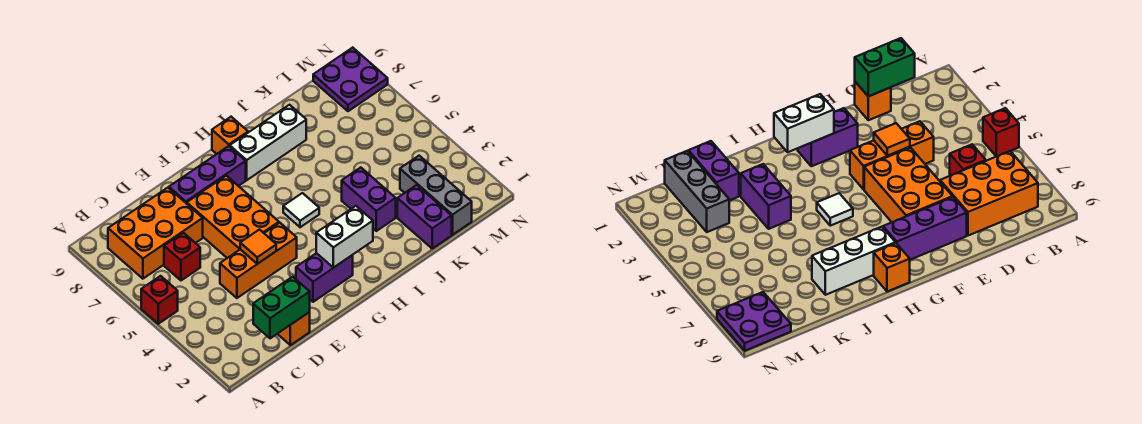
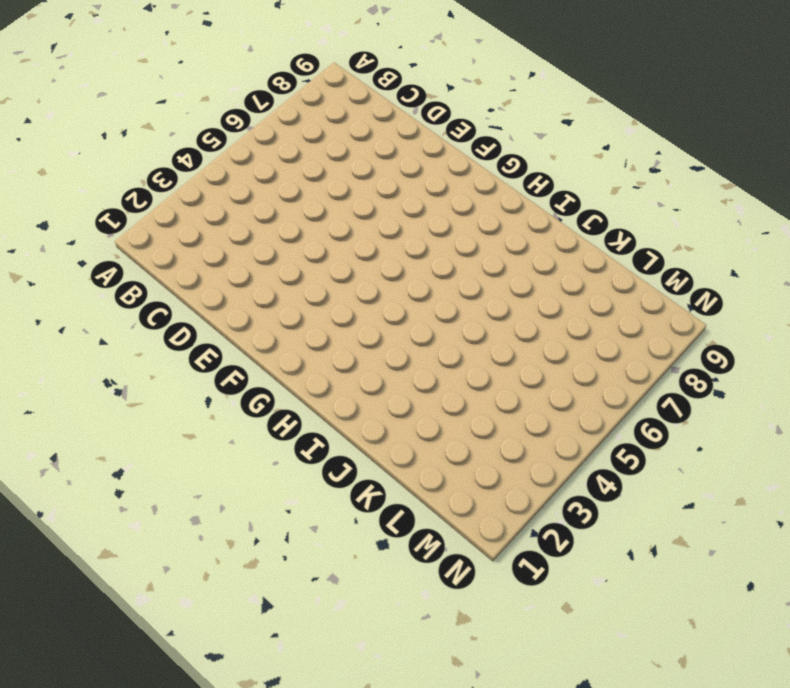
none -> red brick A5 level 1
none -> orange brick B7:D8 level 1
none -> red brick C6 level 1

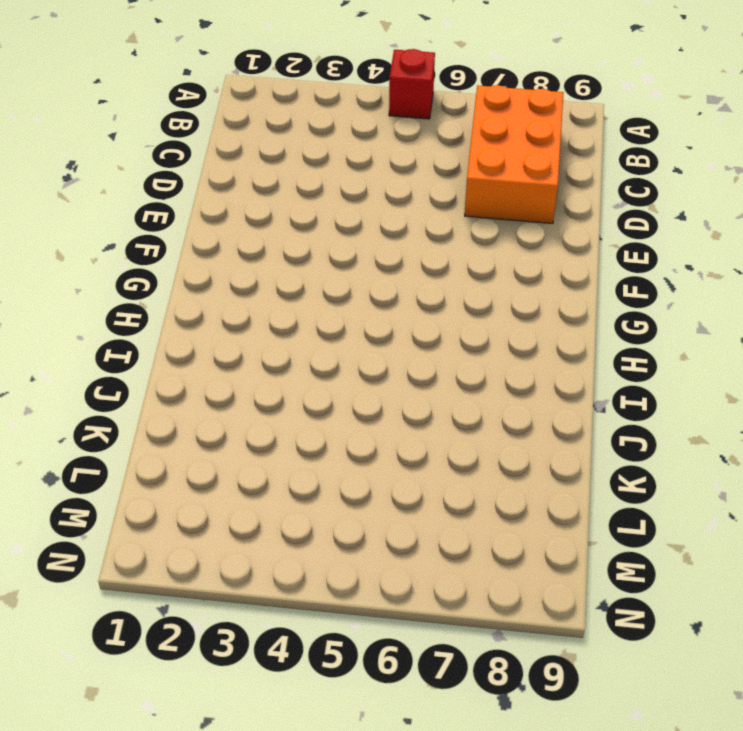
none -> red brick C6 level 1
none -> orange brick D1 level 1
none -> orange brick D4:F4 level 1

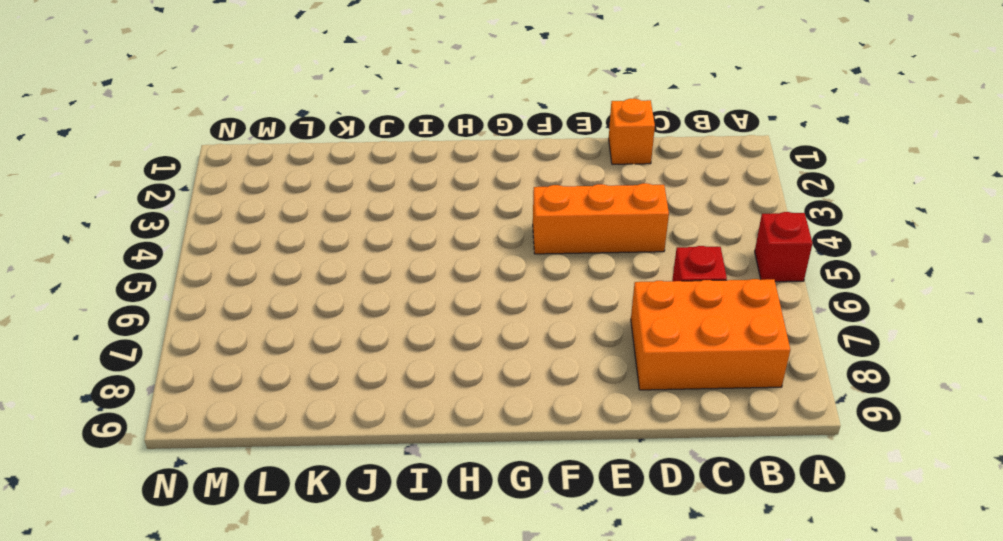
none -> orange brick E5:F7 level 1
none -> purple brick E8:G8 level 1
none -> purple brick F2:G2 level 1

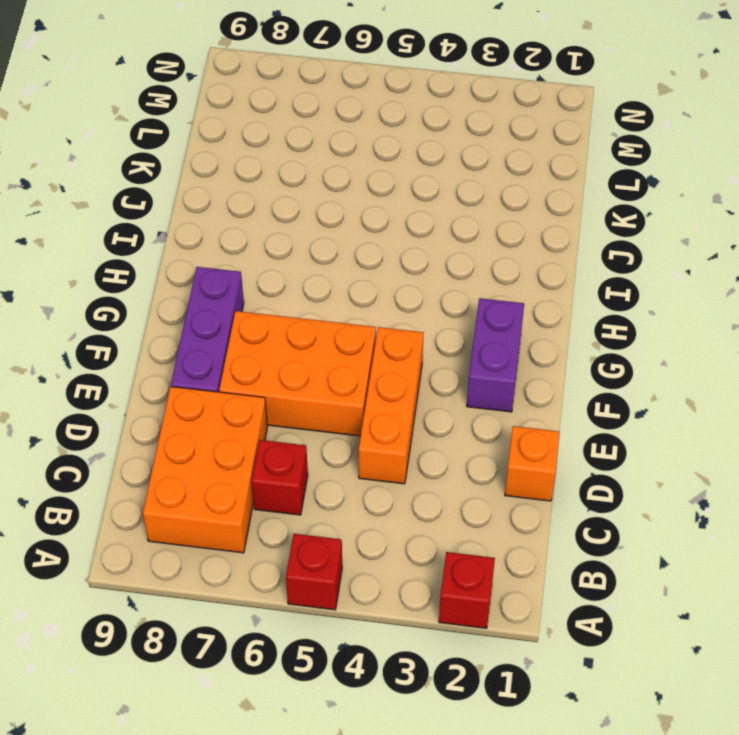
red brick A2 level 1 -> none
none -> white tile H5 level 1
none -> white brick H8:J8 level 1
none -> orange brick H9 level 1

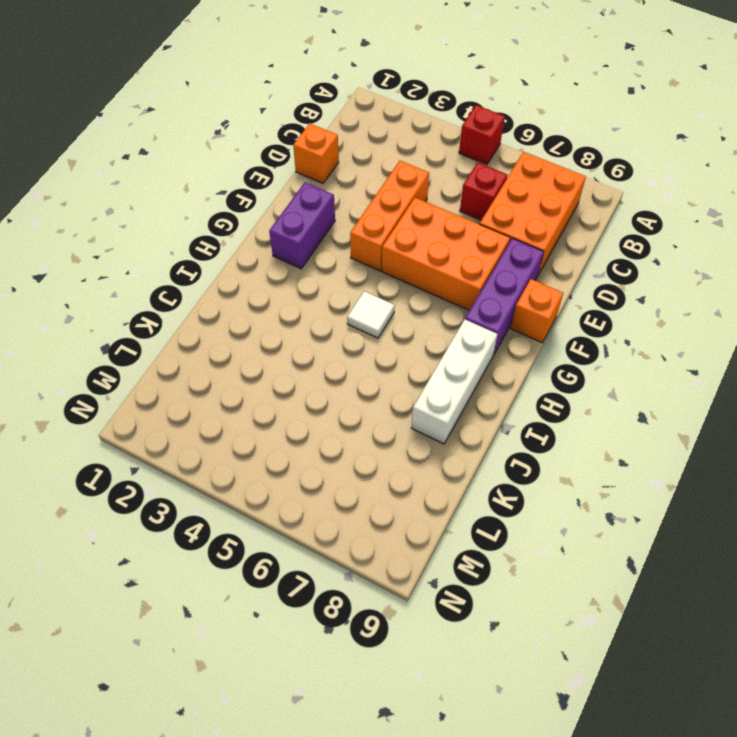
orange brick F9 level 1 -> orange brick H9 level 1
none -> purple brick J3:J4 level 1
none -> purple brick K1:K2 level 1
none -> grey brick L1:L3 level 1

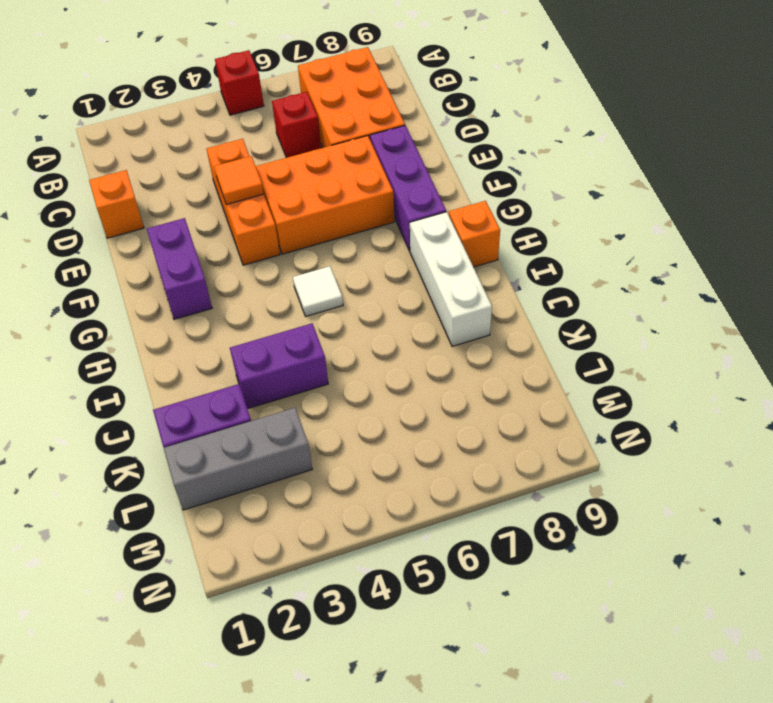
none -> purple plate M8:N9 level 1
none -> green brick C1:D1 level 2
none -> white brick G2:H2 level 2

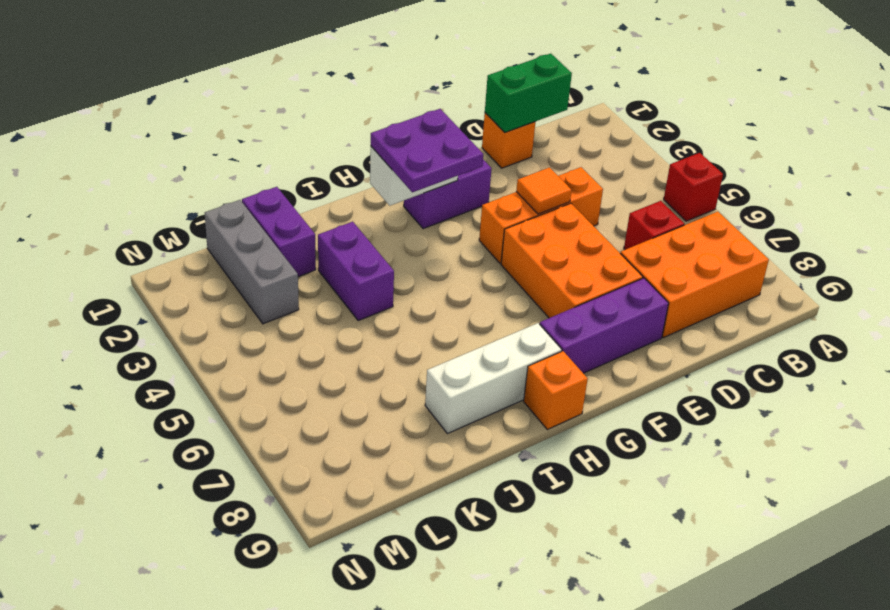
purple plate G2:H3 level 3 -> purple plate M8:N9 level 1
none -> white tile H5 level 1

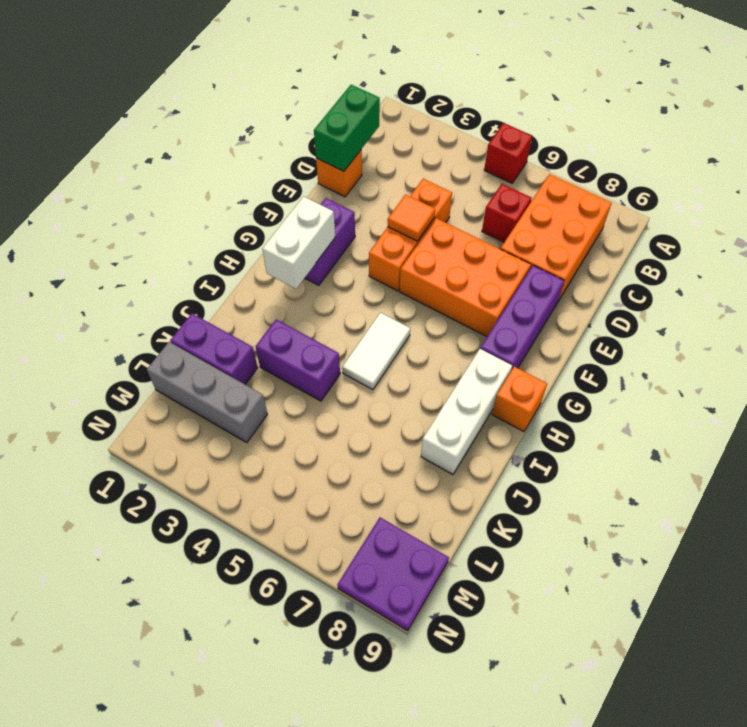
white tile H5:I5 level 1 -> white tile H5 level 1

